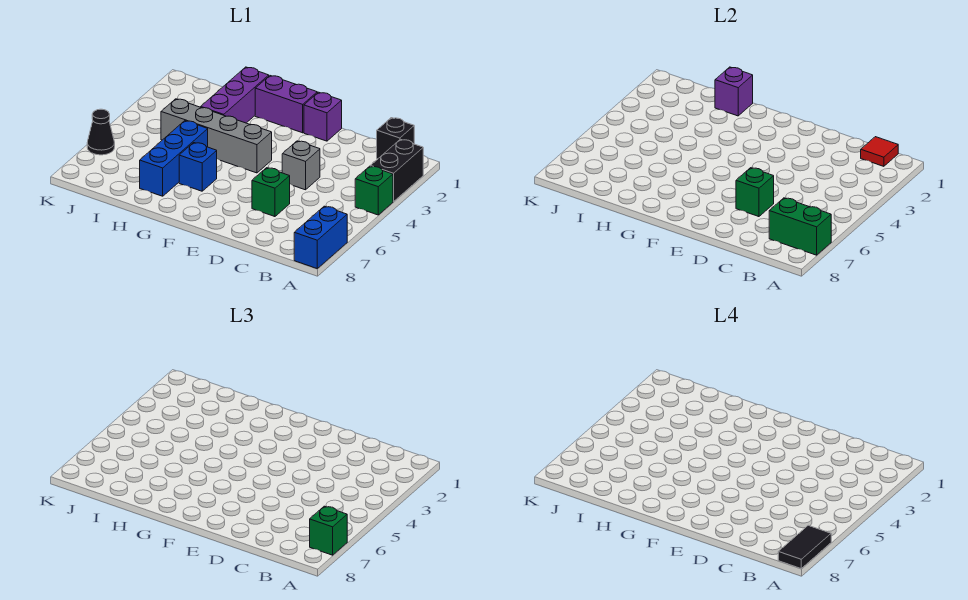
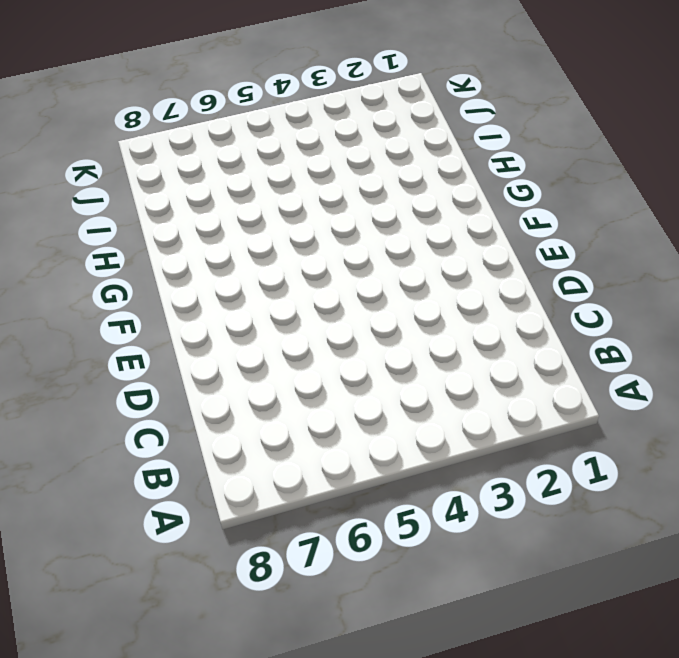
none -> black brick A2:A3 level 1
none -> green brick A4 level 1
none -> blue brick A7:A8 level 1

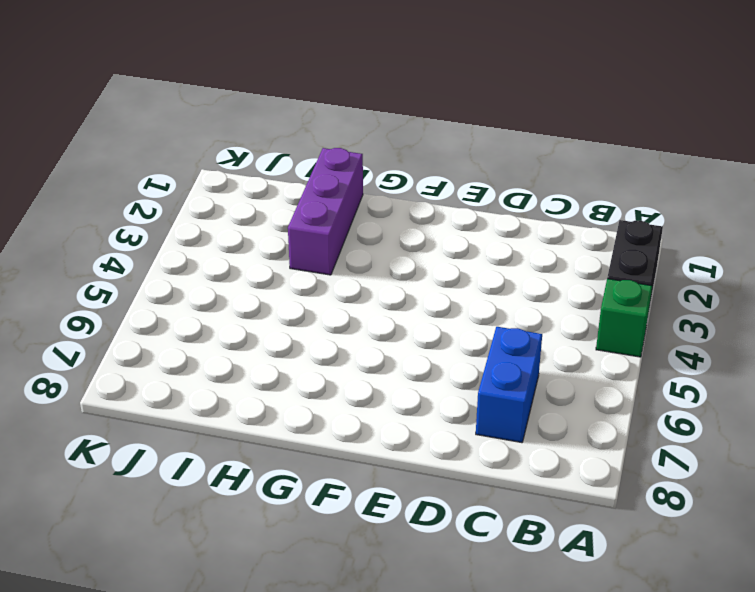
blue brick C6:C7 level 1 -> blue brick A7:A8 level 1
none -> black brick B1 level 1
none -> grey brick D4 level 1
none -> green brick D6 level 1

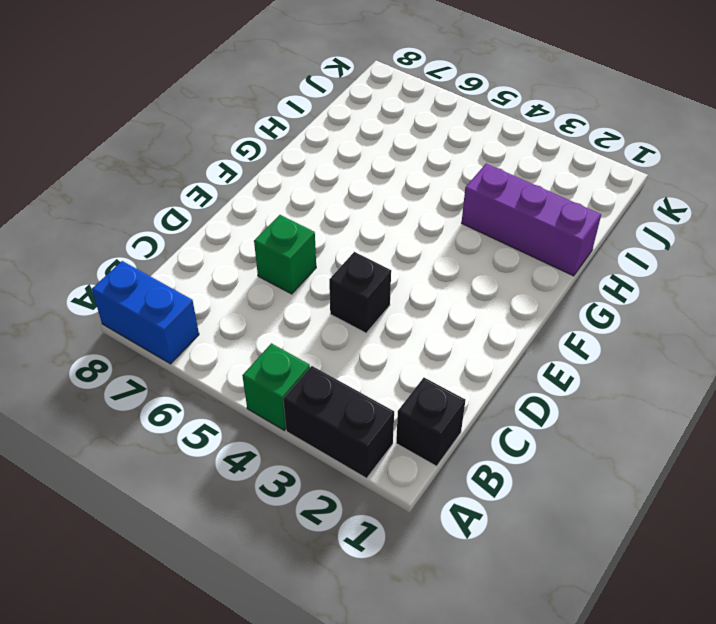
black brick D4 level 1 -> grey brick D4 level 1
none -> purple brick E1 level 1
none -> purple brick F1:G1 level 1
none -> grey brick F4:I4 level 1

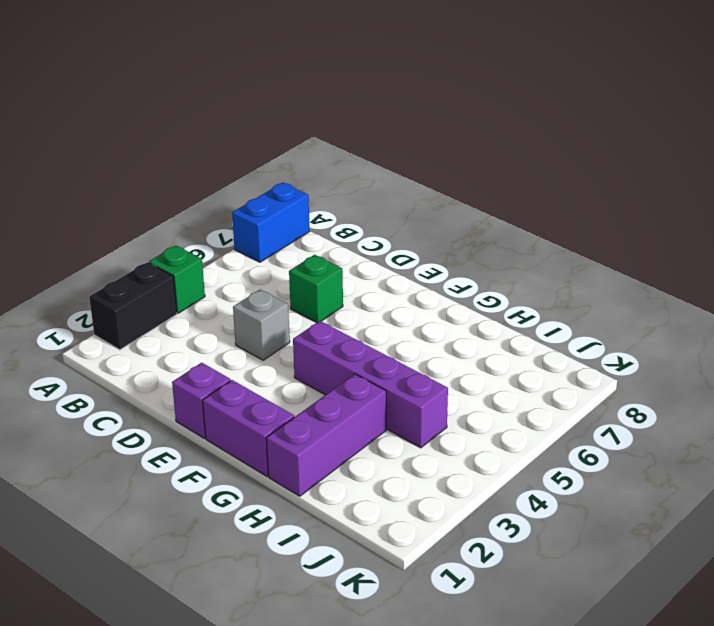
purple brick F4:I4 level 1 -> grey brick F4:I4 level 1
none -> black brick B1 level 1
none -> blue brick G6 level 1
none -> blue brick H5:H7 level 1

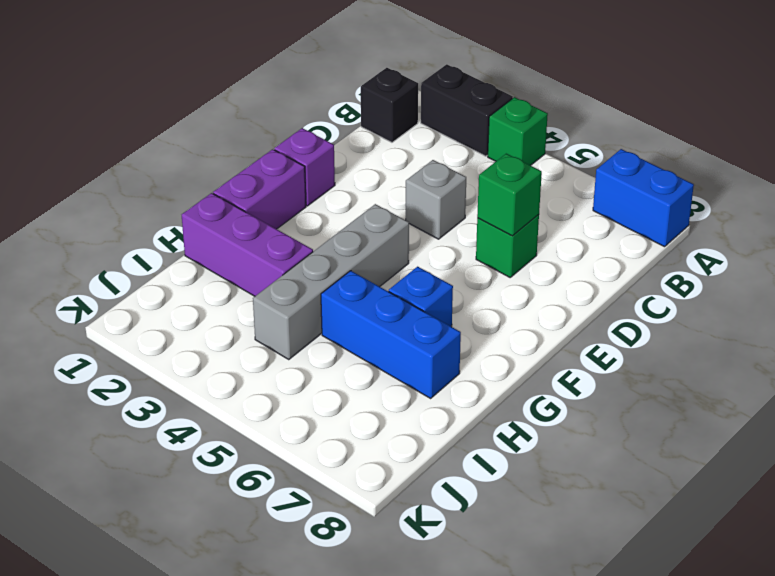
none -> black cone K6 level 1
none -> green brick A7:B7 level 2
none -> red tile B1 level 2

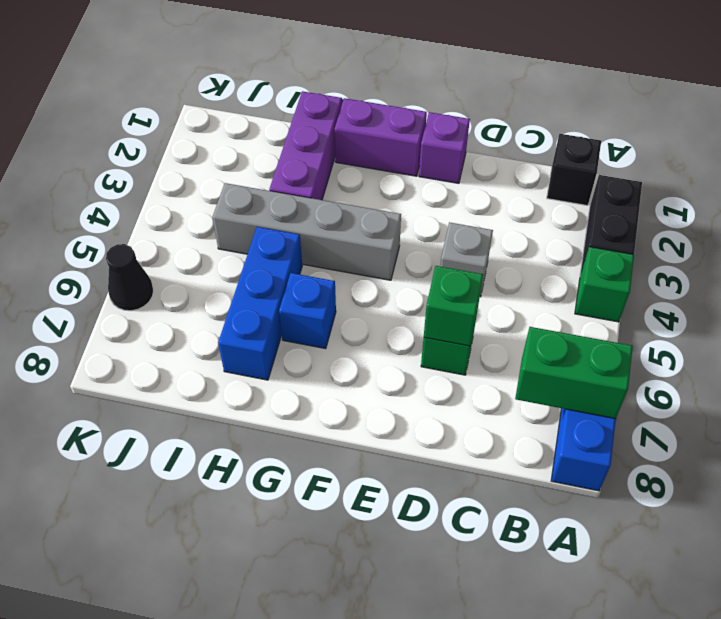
none -> red tile B1 level 2
none -> purple brick H1 level 2
none -> green brick A7 level 3

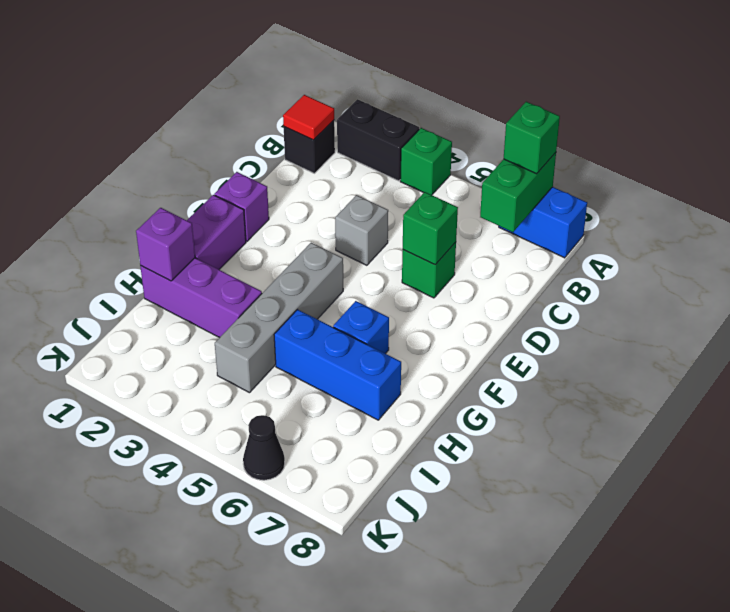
none -> black tile A7:A8 level 4

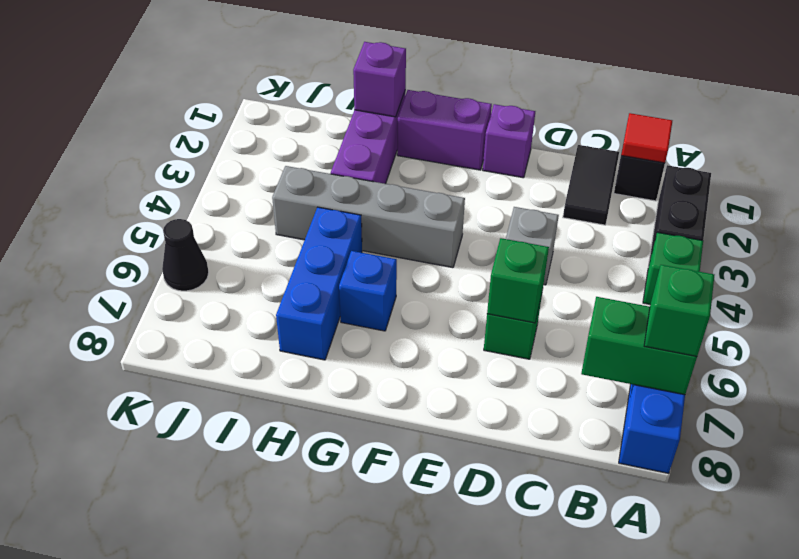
black tile C1:C2 level 1 -> black tile A7:A8 level 4

